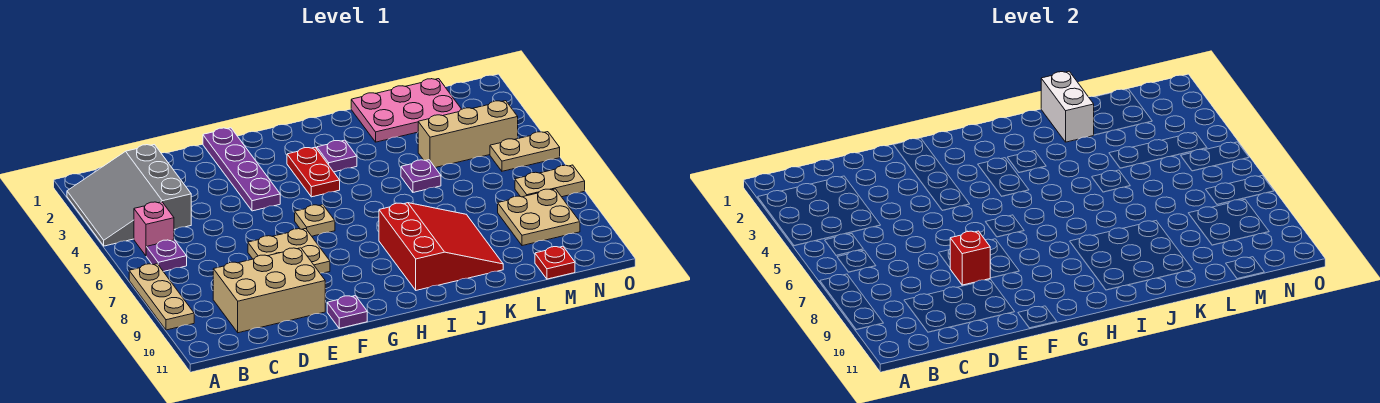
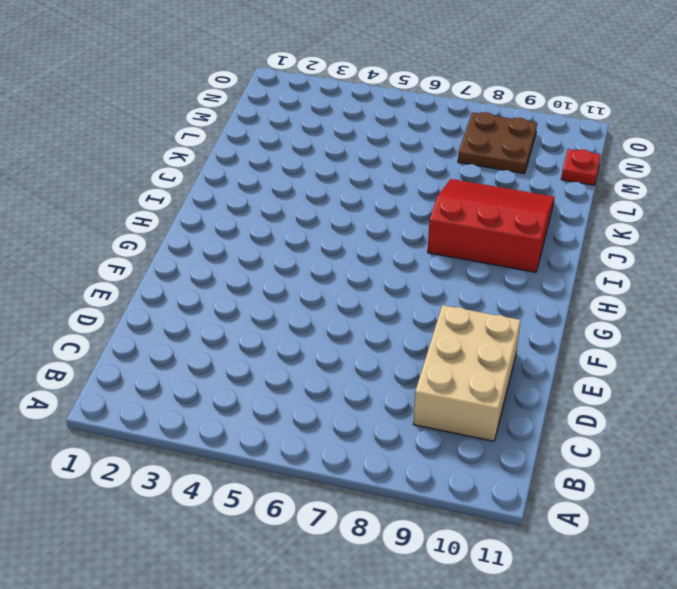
brown plate M8:N9 level 1 -> tan plate M8:N9 level 1
none -> grey slope A2:C4 level 1 top C
none -> tan plate A7:A9 level 1
none -> pink brick B5 level 1

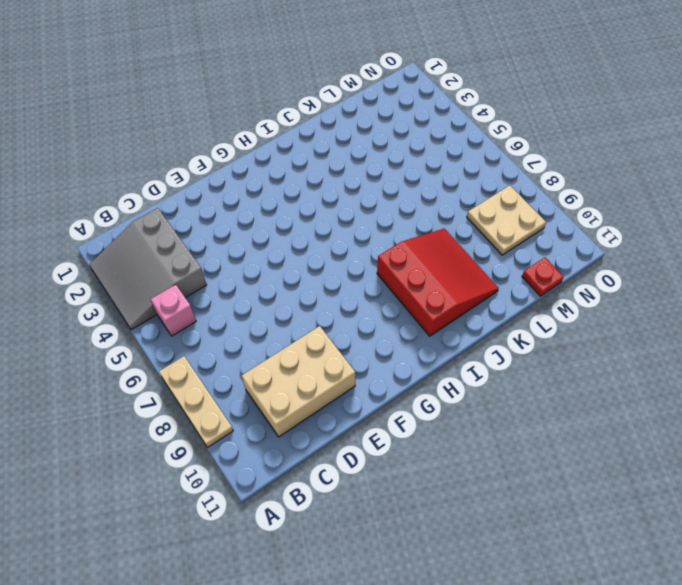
none -> purple plate B6 level 1
none -> tan plate E7:F8 level 1
none -> purple plate F1:F4 level 1

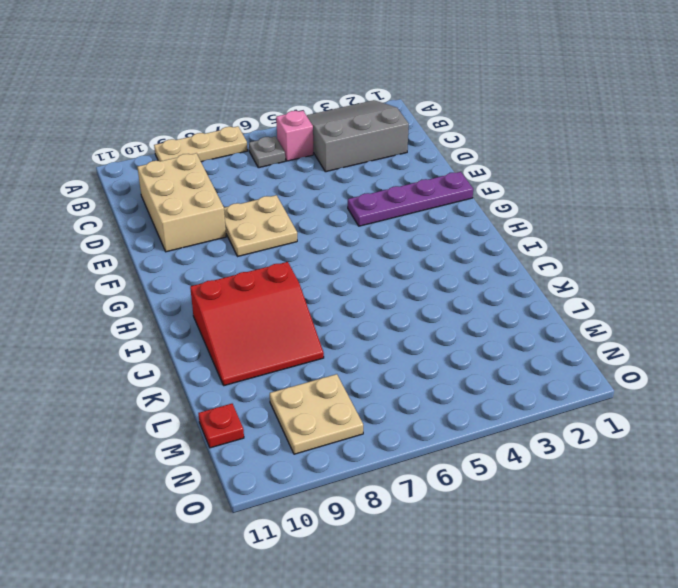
grey plate B6 level 1 -> purple plate B6 level 1
none -> purple plate F11 level 1
none -> tan plate G6 level 1
none -> red plate H3:H4 level 1

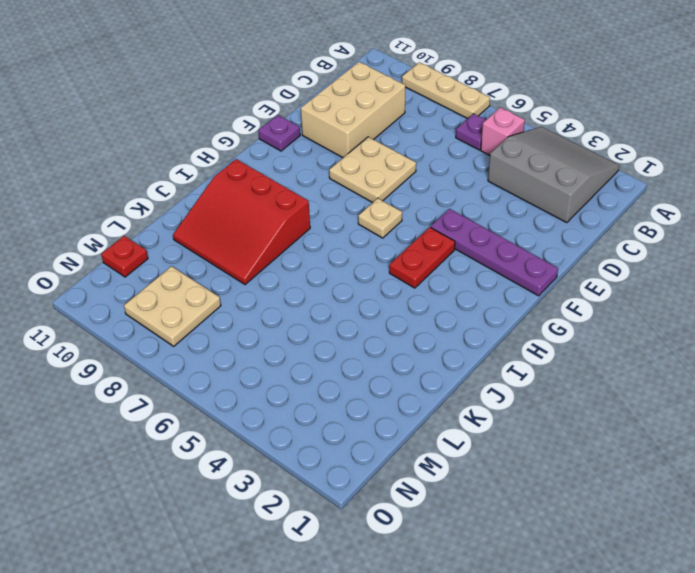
red plate G4:H4 level 1 -> red plate H3:H4 level 1
none -> purple plate I3 level 1
none -> pink plate K1:M2 level 1
none -> purple plate K5 level 1

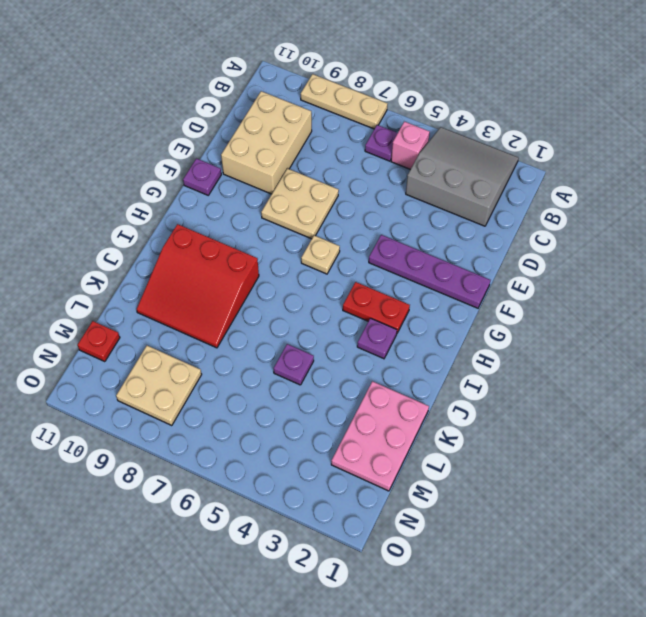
none -> tan brick L4:N4 level 1
none -> tan plate N5:O5 level 1
none -> tan plate N7:O7 level 1

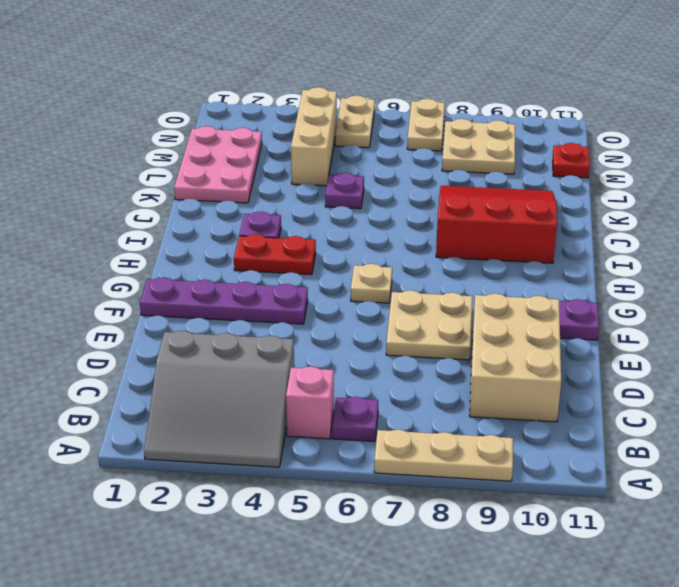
none -> red brick E8 level 2
none -> white brick K1:K2 level 2

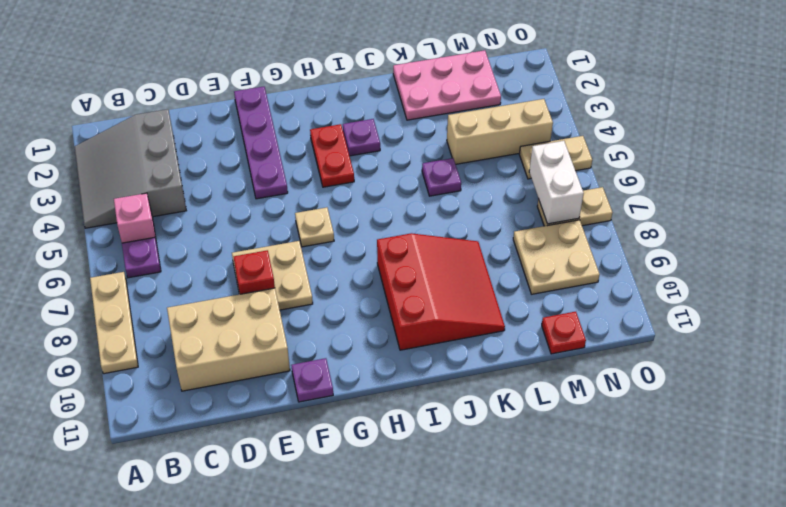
white brick N6:N7 level 2 -> white brick K1:K2 level 2

